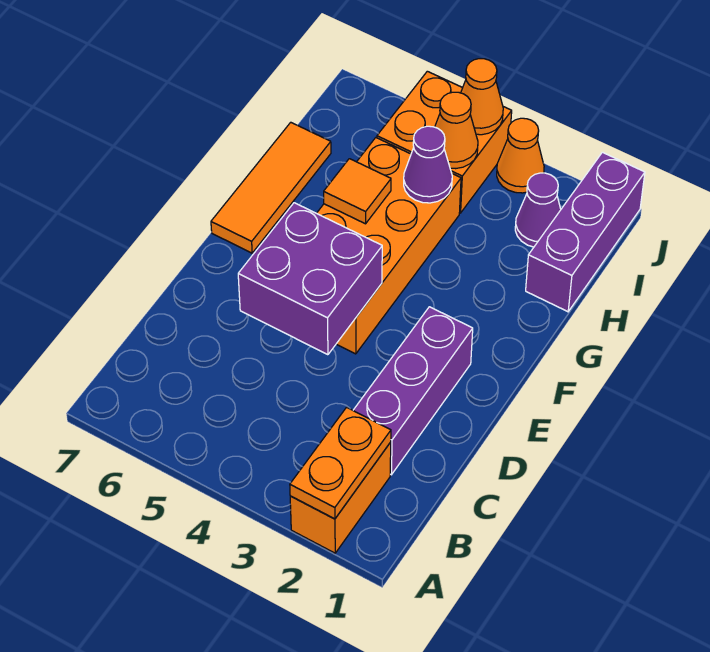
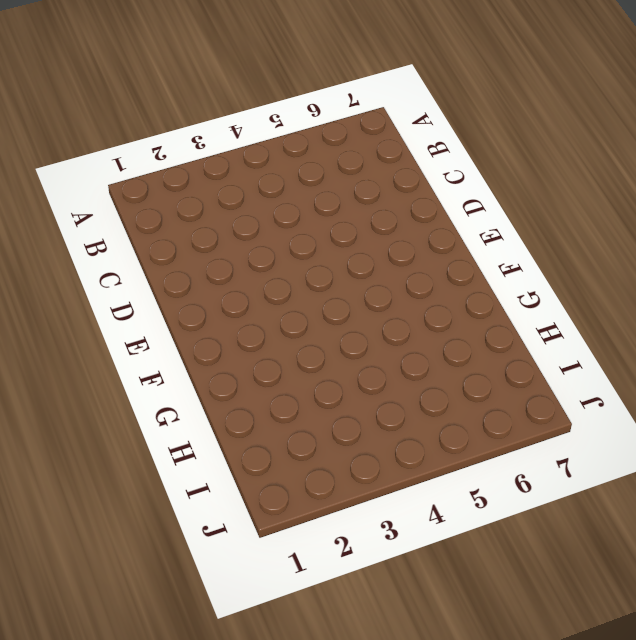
none -> orange brick A2:B2 level 1
none -> purple brick C2:E2 level 1
none -> orange brick E4:H5 level 1

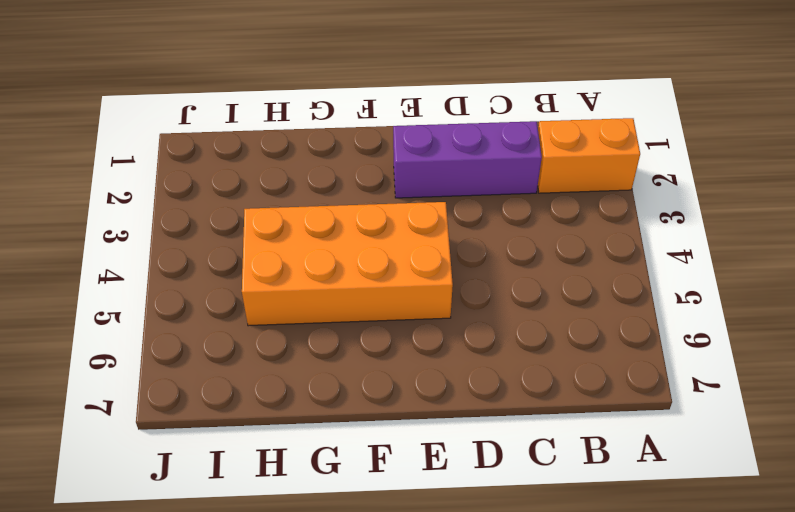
none -> orange tile F7:H7 level 1
none -> purple brick H1:J1 level 1
none -> purple cone I2 level 1

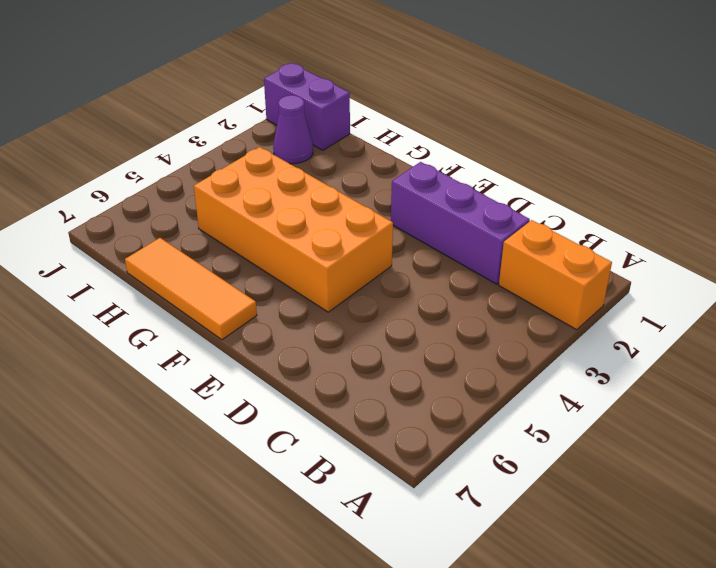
purple brick I1:J1 level 1 -> purple brick H1:J1 level 1
none -> orange brick I4:J5 level 1
none -> orange cone J3 level 1
none -> orange plate A2:B2 level 2

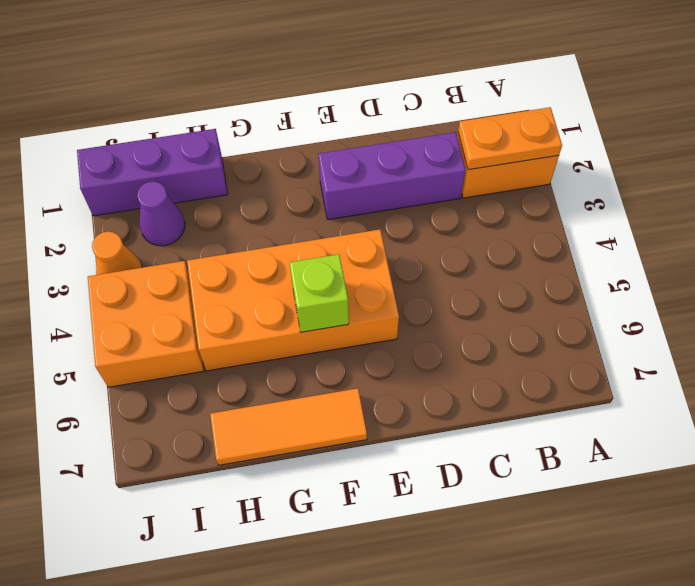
lime brick F5 level 2 -> none
none -> purple brick D4:E5 level 2
none -> orange tile G5 level 2
none -> purple cone H4 level 2

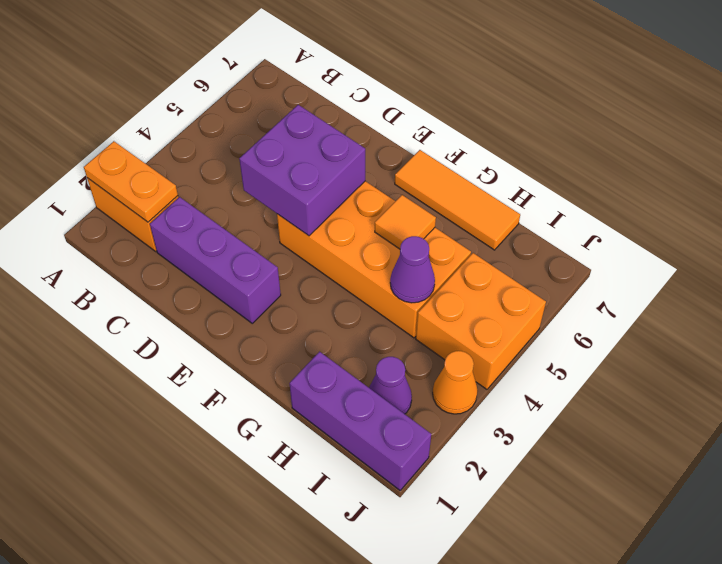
none -> orange cone I4 level 2
none -> orange cone J4 level 2

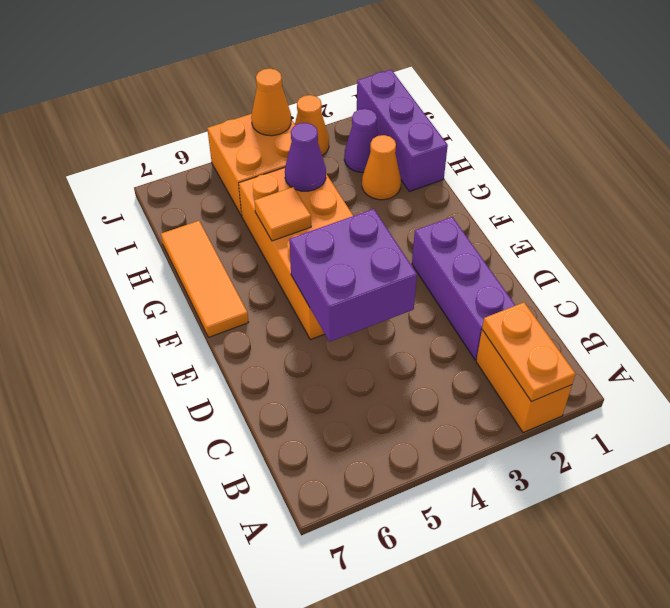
orange cone H2 level 1 -> orange cone I4 level 2

